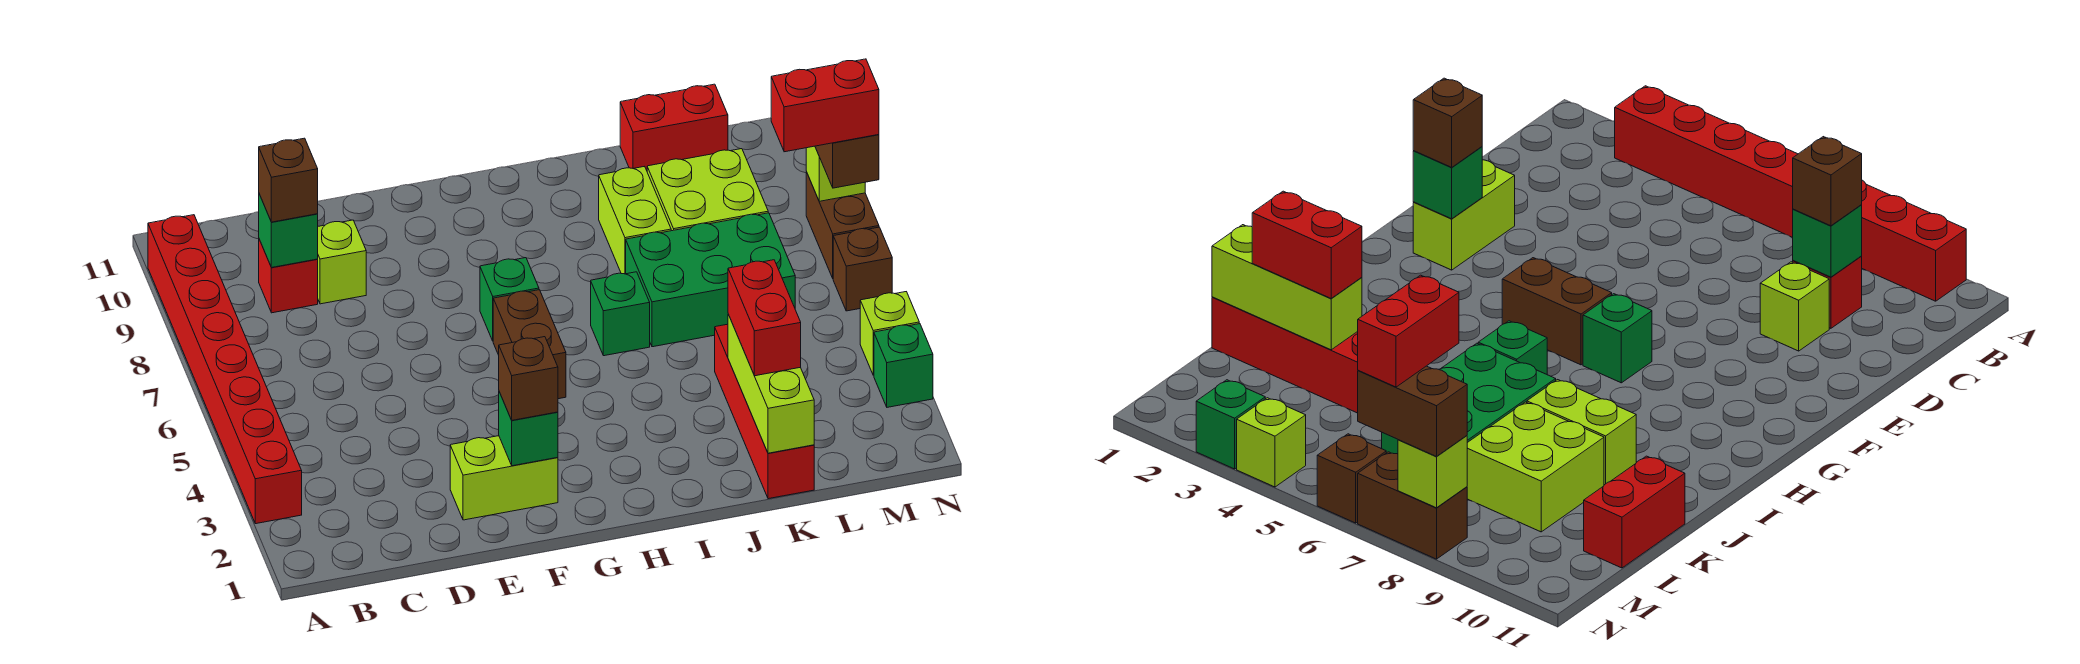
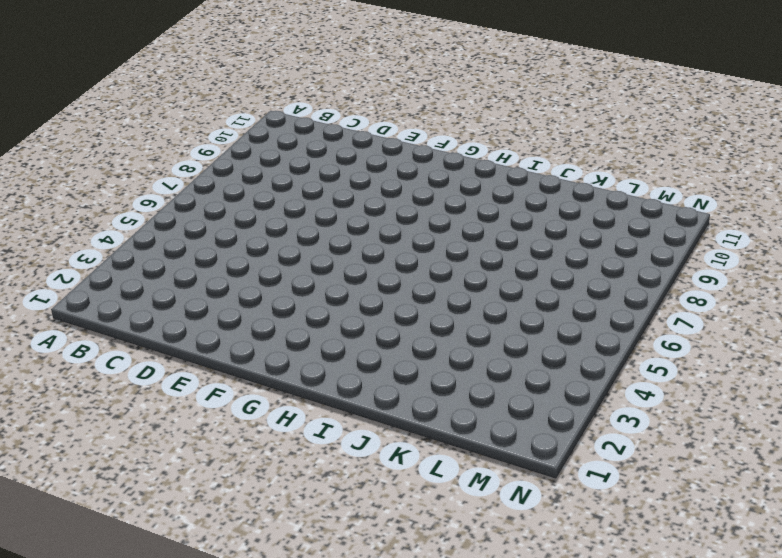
none -> red brick A3:A10 level 1
none -> red brick C9 level 1
none -> lime brick D9 level 1

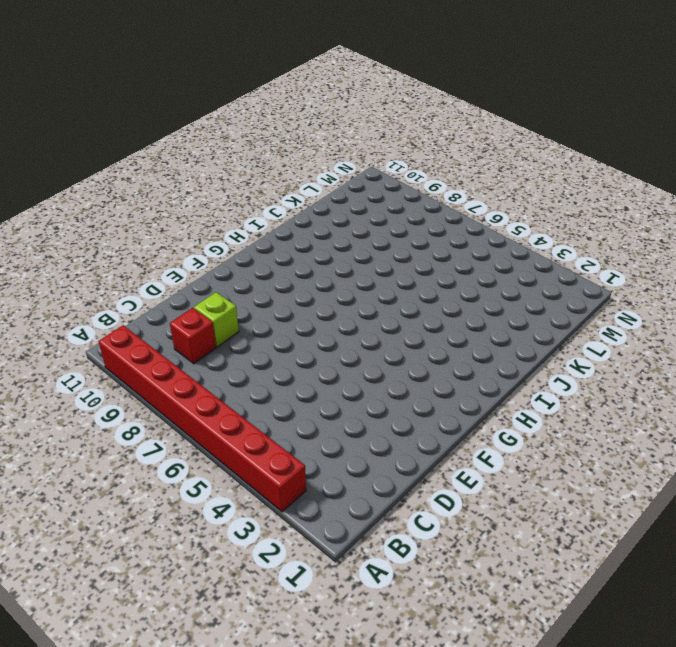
none -> lime brick E2:F2 level 1
none -> brown brick G5:G6 level 1
none -> green brick G7 level 1

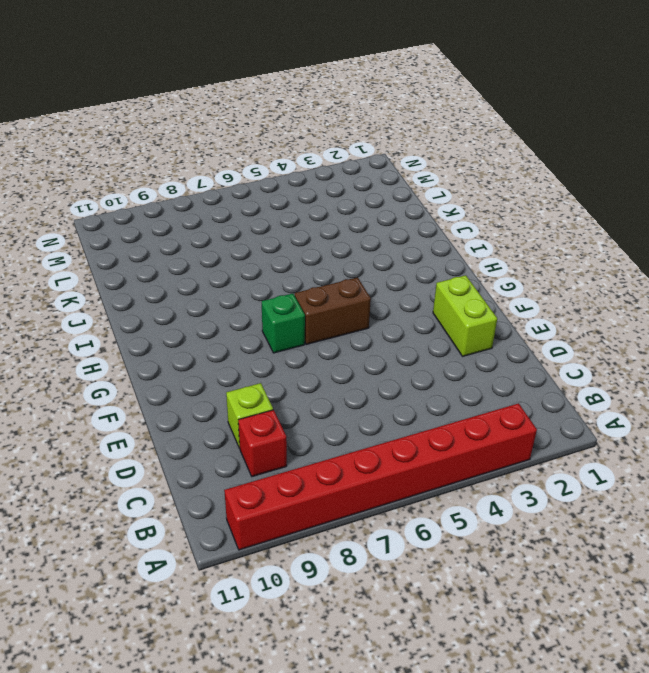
none -> green brick I6 level 1
none -> green brick J6:L7 level 1
none -> lime brick J8:J9 level 1

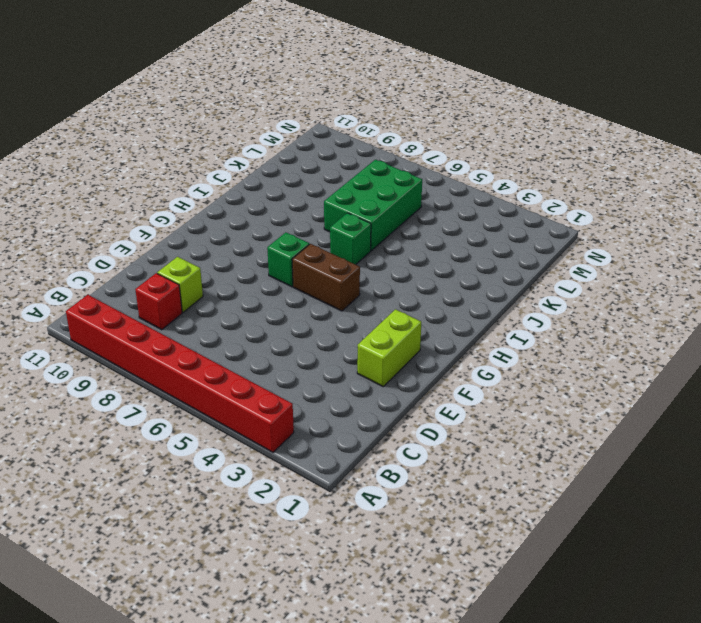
none -> lime brick J8:J9 level 1
none -> red brick K1:K4 level 1
none -> lime brick K8:L9 level 1

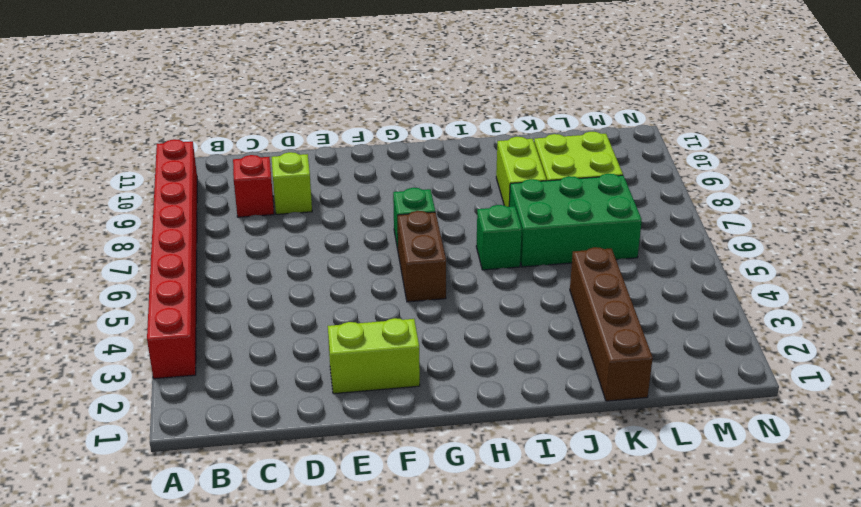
brown brick K1:K4 level 1 -> red brick K1:K4 level 1
none -> red brick K11:L11 level 1
none -> green brick N3 level 1
none -> lime brick N4 level 1

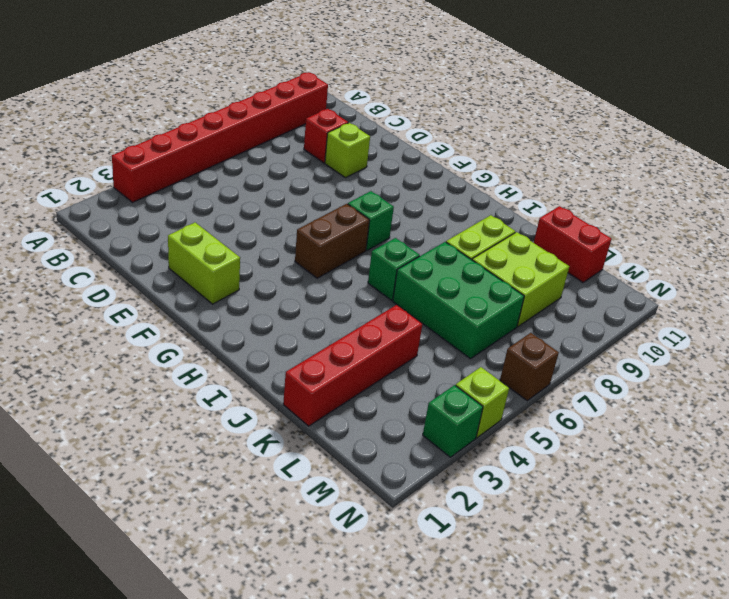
none -> brown brick N7:N8 level 1
none -> green brick C9 level 2
none -> green brick F2 level 2

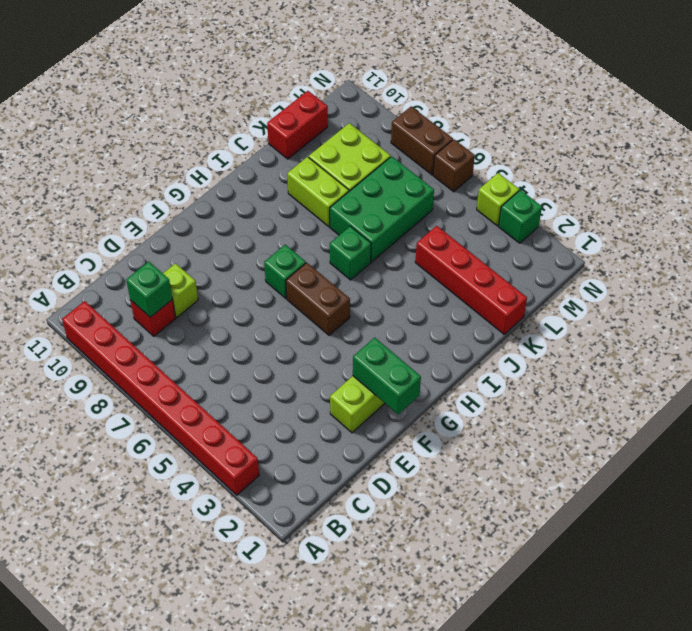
green brick F1:F2 level 2 -> green brick F2 level 2
none -> lime brick K1:K3 level 2
none -> lime brick N8 level 2
none -> brown brick C9 level 3

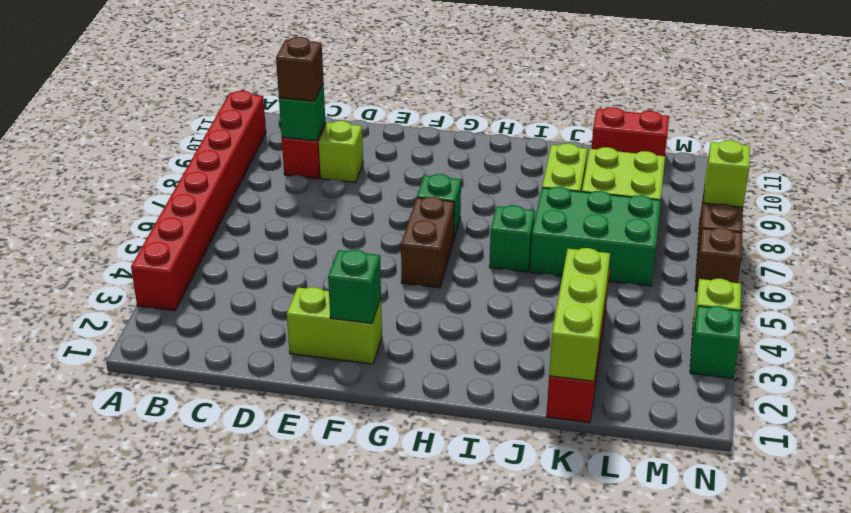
none -> brown brick F2 level 3
none -> red brick K2:K3 level 3
none -> brown brick N7:N8 level 3

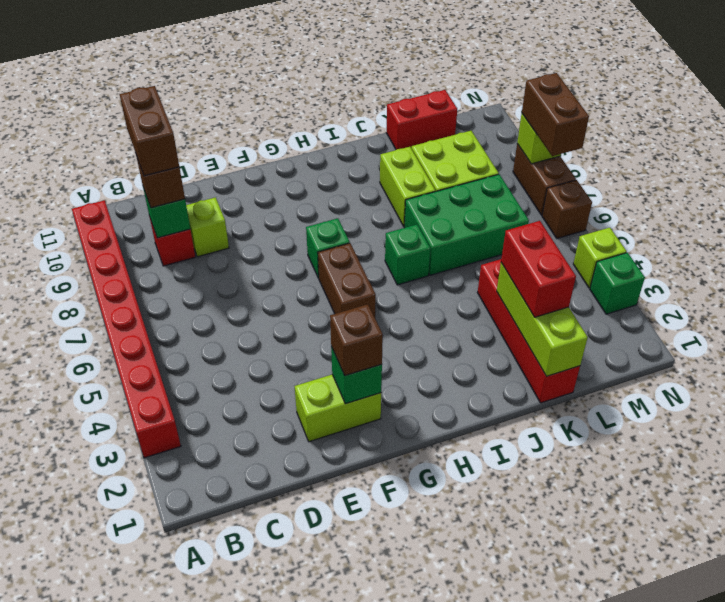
brown brick C9:C10 level 4 -> none
none -> red brick M7:N7 level 4

